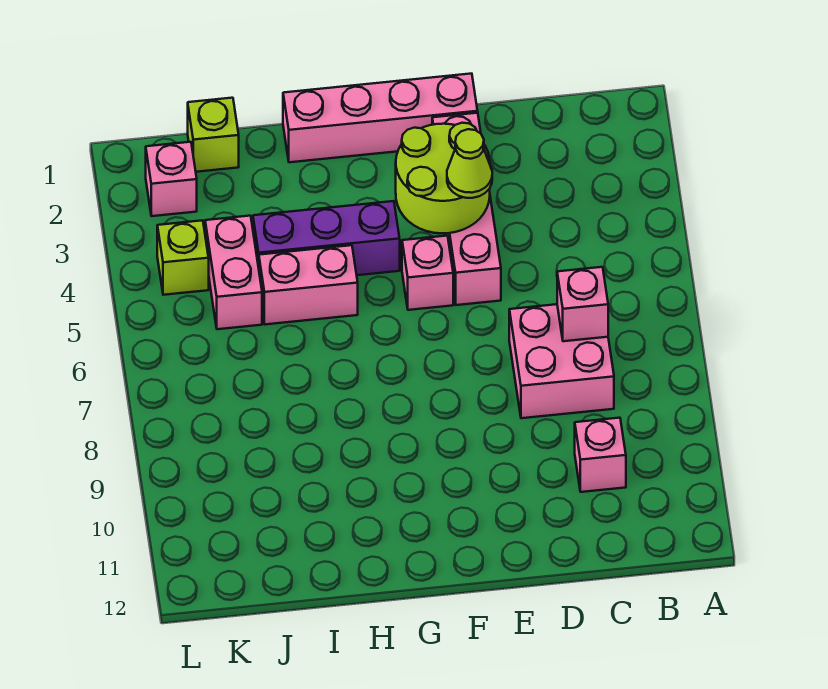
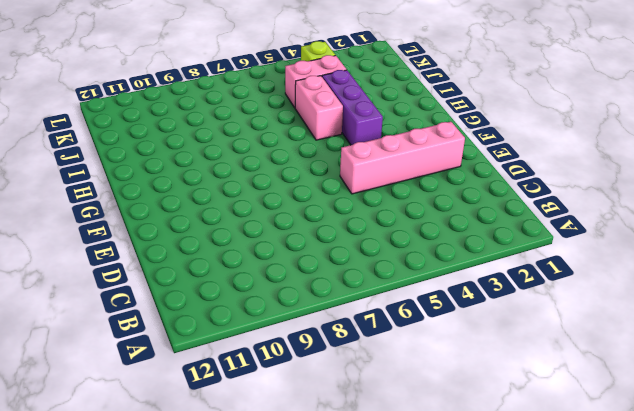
none -> pink brick C7:D8 level 1
none -> pink brick C10 level 1
none -> pink brick E1:H1 level 1

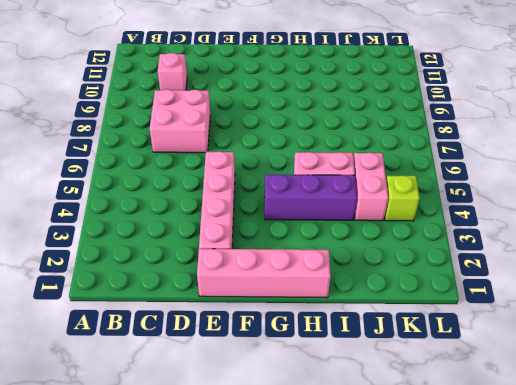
none -> pink brick F5 level 1
none -> lime brick J1 level 1
none -> pink brick K2 level 1

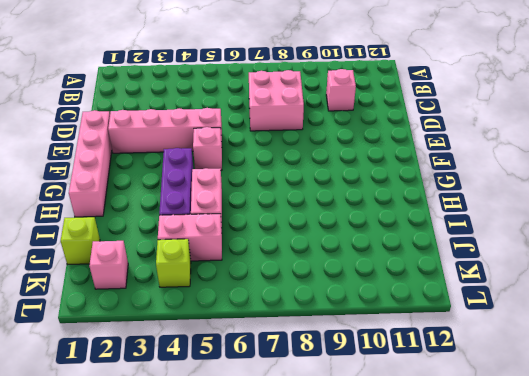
none -> pink brick C7 level 2
none -> lime round brick E3:F4 level 2
none -> lime cone E4 level 3

